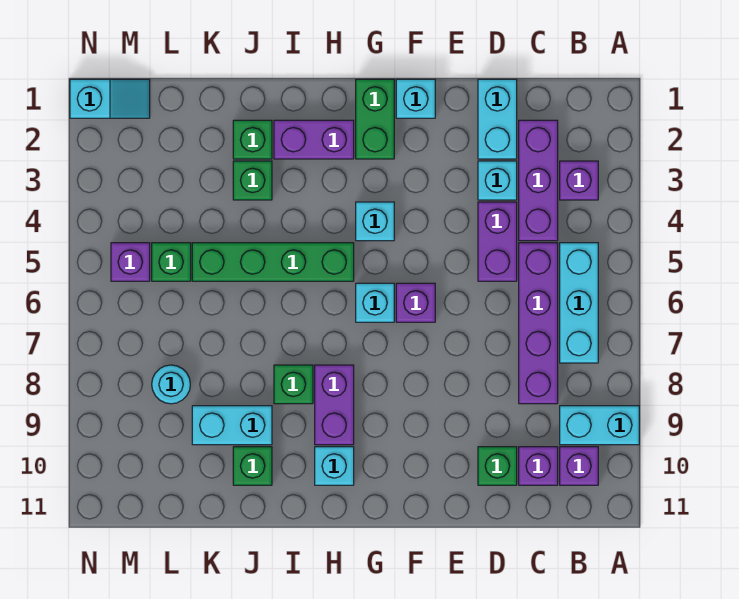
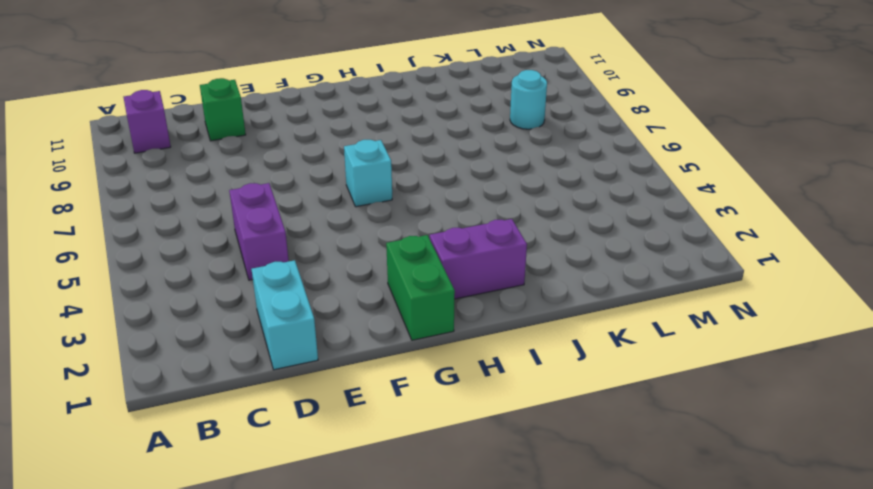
none -> cyan brick A9:B9 level 1
none -> purple brick B3 level 1
none -> cyan brick B5:B7 level 1

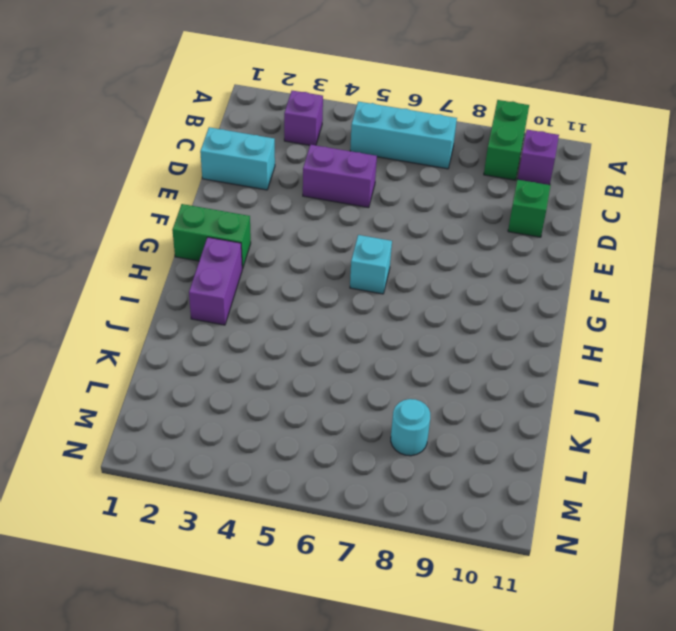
green brick A9:B9 level 1 -> cyan brick A9:B9 level 1
none -> purple brick C2:C4 level 1
none -> purple brick C5:C8 level 1
none -> purple brick C10 level 1

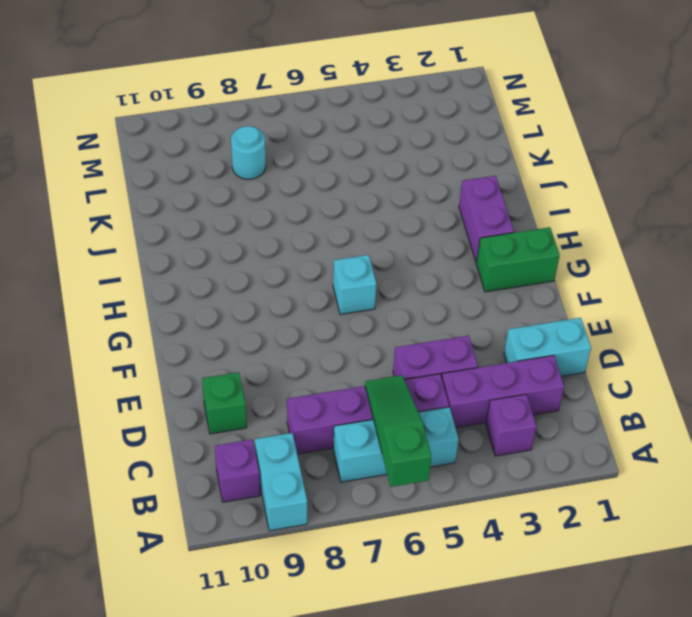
green slope A6:C6 level 2 top A -> none
none -> purple brick C10 level 1
none -> cyan brick D3 level 1
none -> cyan brick F1 level 1

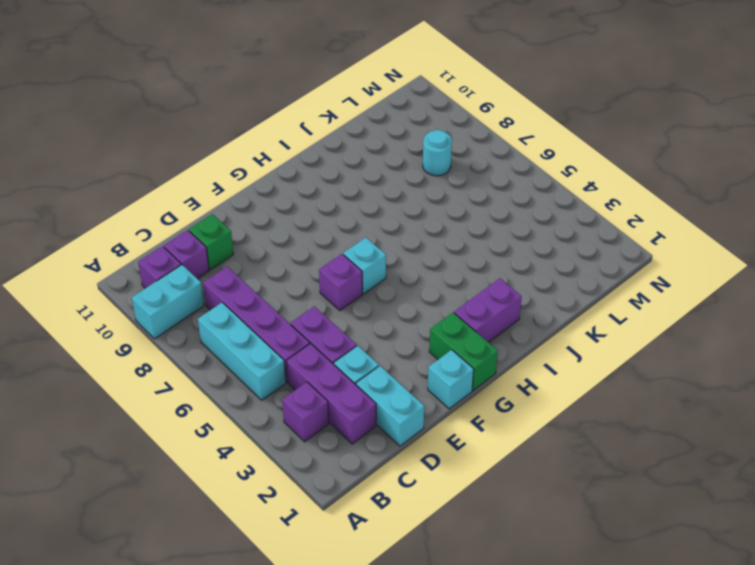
none -> cyan brick G4 level 1
none -> green brick H5:K5 level 1
none -> purple brick H8:H9 level 1

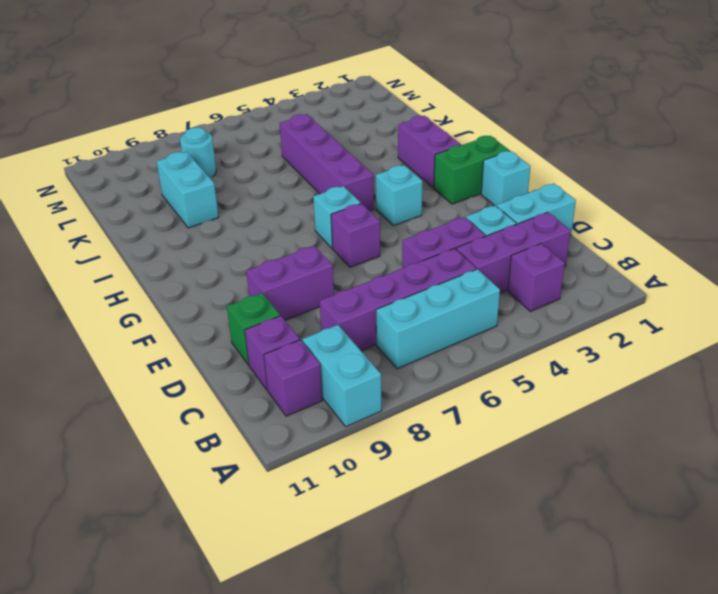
purple brick E8:E9 level 1 -> purple brick H8:H9 level 1
purple brick H5:K5 level 1 -> green brick H5:K5 level 1
none -> cyan brick H10 level 1
none -> green brick I8 level 1
none -> green brick J2 level 1

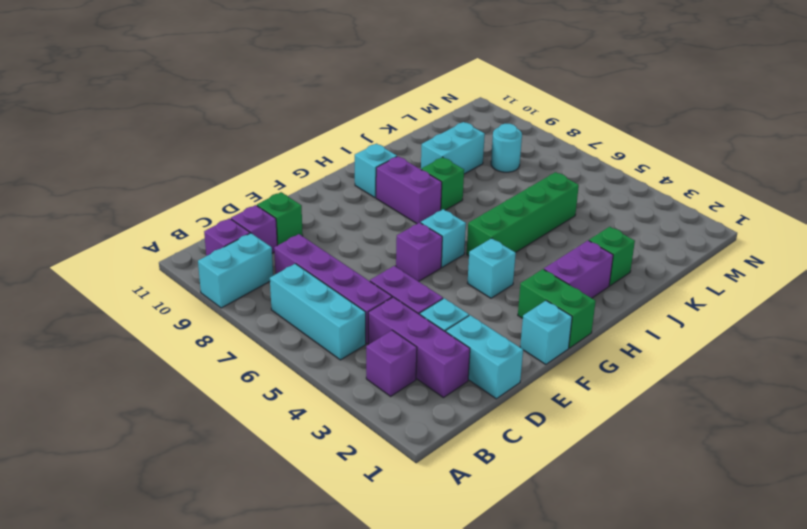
none -> green brick J3 level 1
none -> green brick J10 level 1
none -> green brick L5 level 1

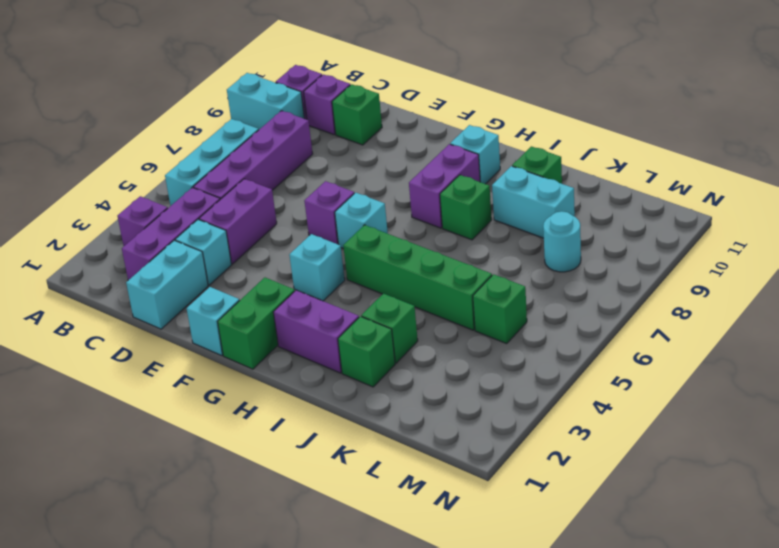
none -> cyan slope M1:N1 level 1 top N
none -> purple brick M5 level 1

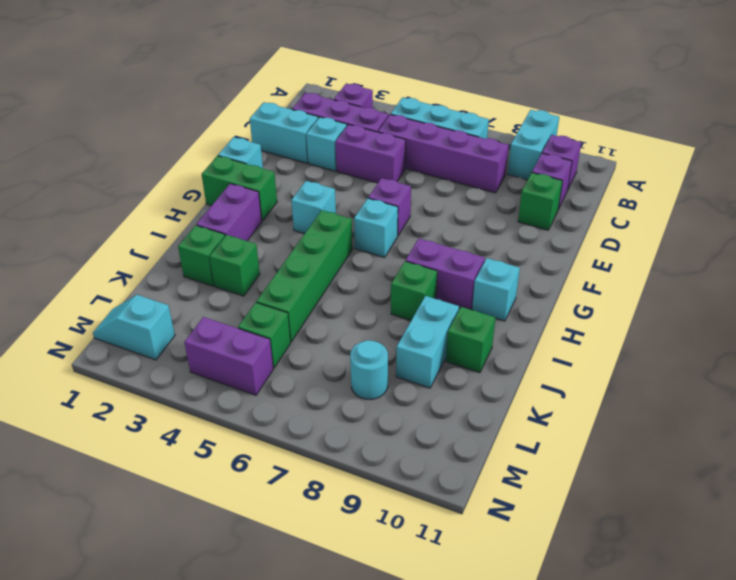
cyan slope M1:M2 level 1 top 2 -> cyan slope M1:N1 level 1 top N
purple brick M4:M5 level 1 -> purple brick M5 level 1

